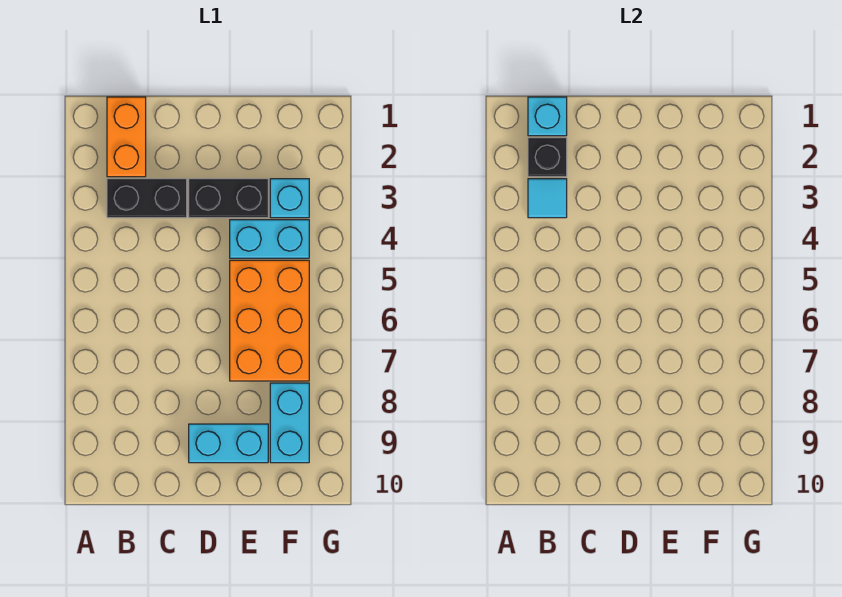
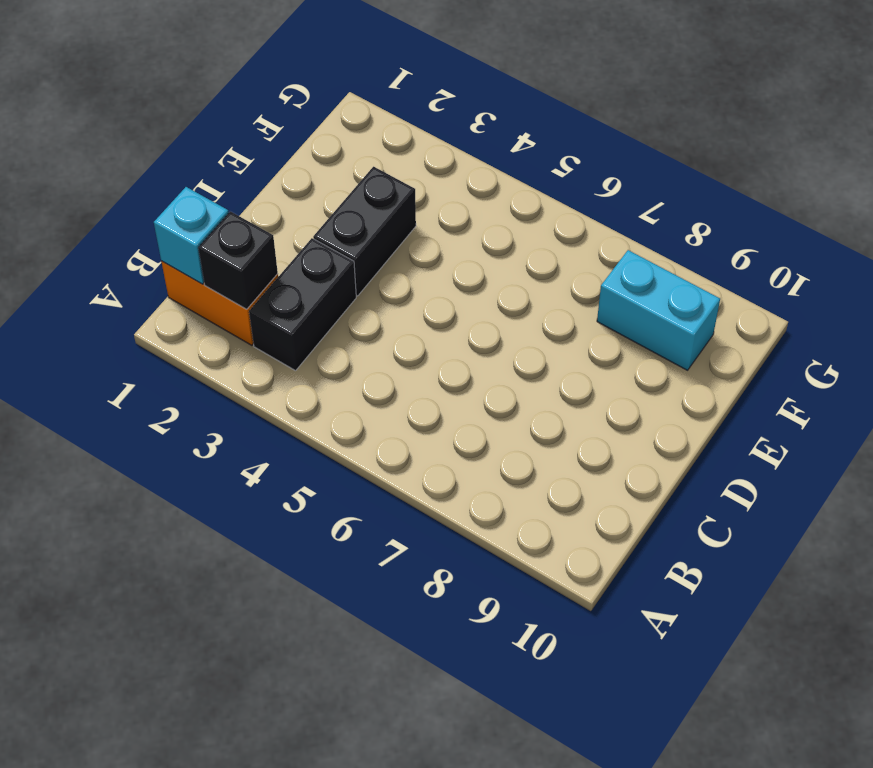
none -> cyan brick D9:E9 level 1
none -> cyan brick E4:F4 level 1

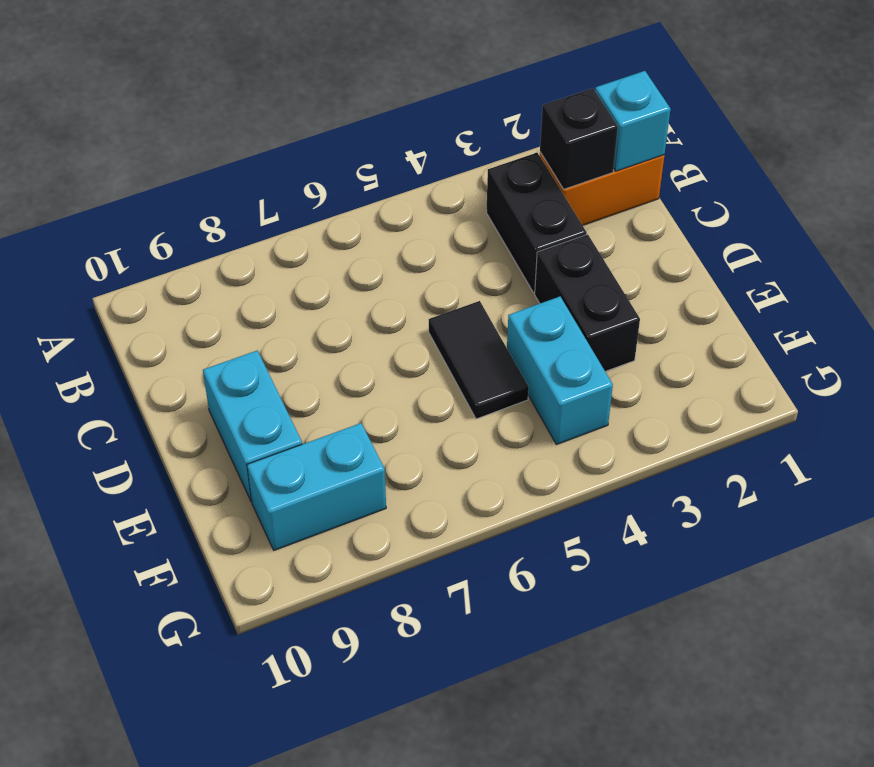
black tile D5:E5 level 1 -> orange brick E5:F7 level 1
none -> cyan brick F3 level 1
none -> cyan tile B3 level 2

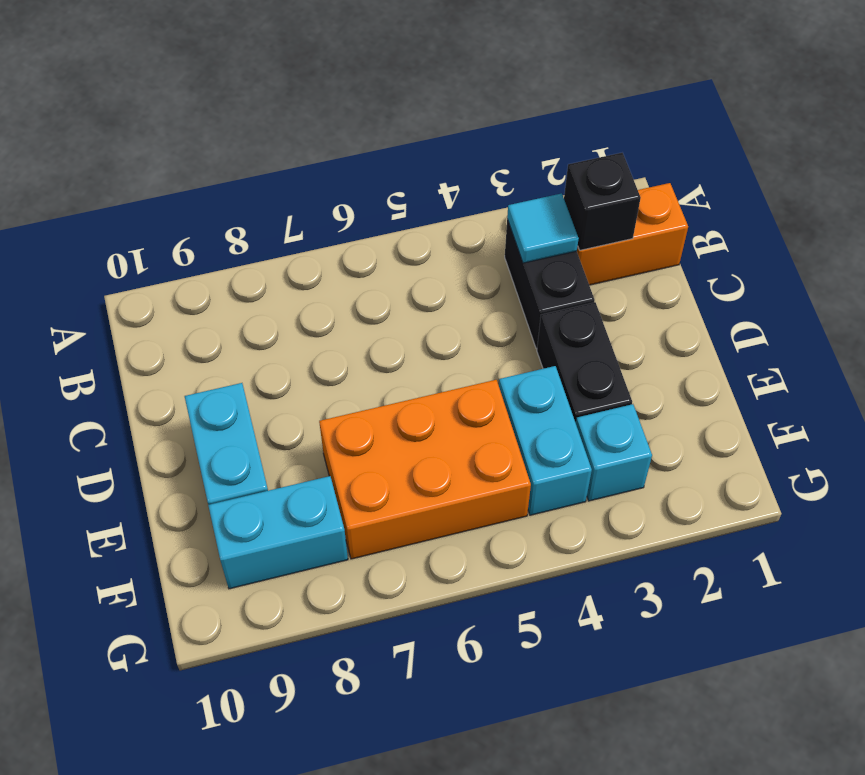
none -> cyan brick B1 level 2

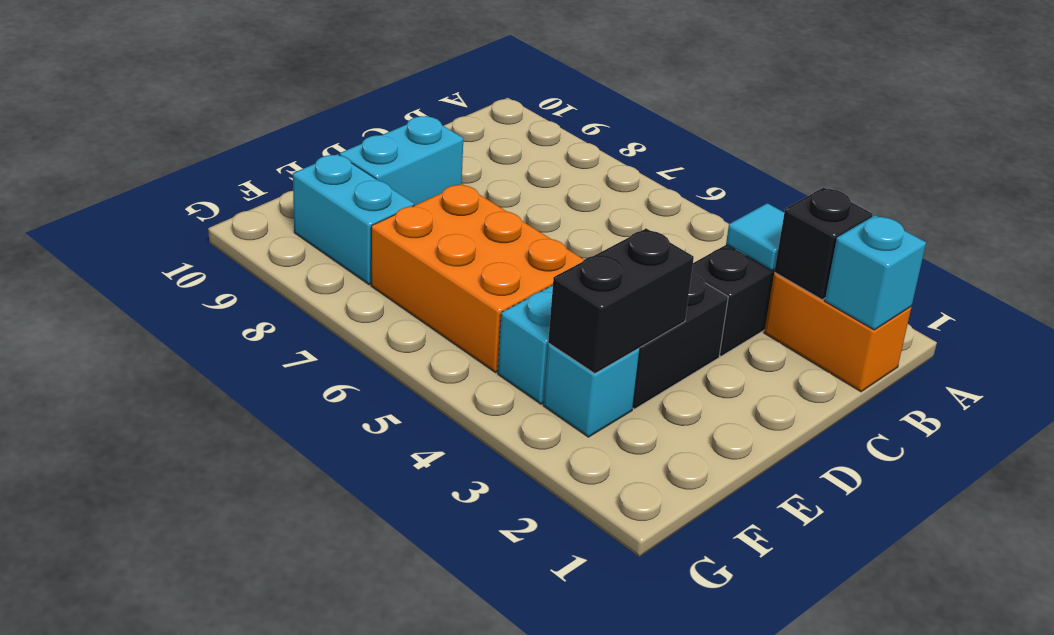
black brick E3:F3 level 2 -> none

